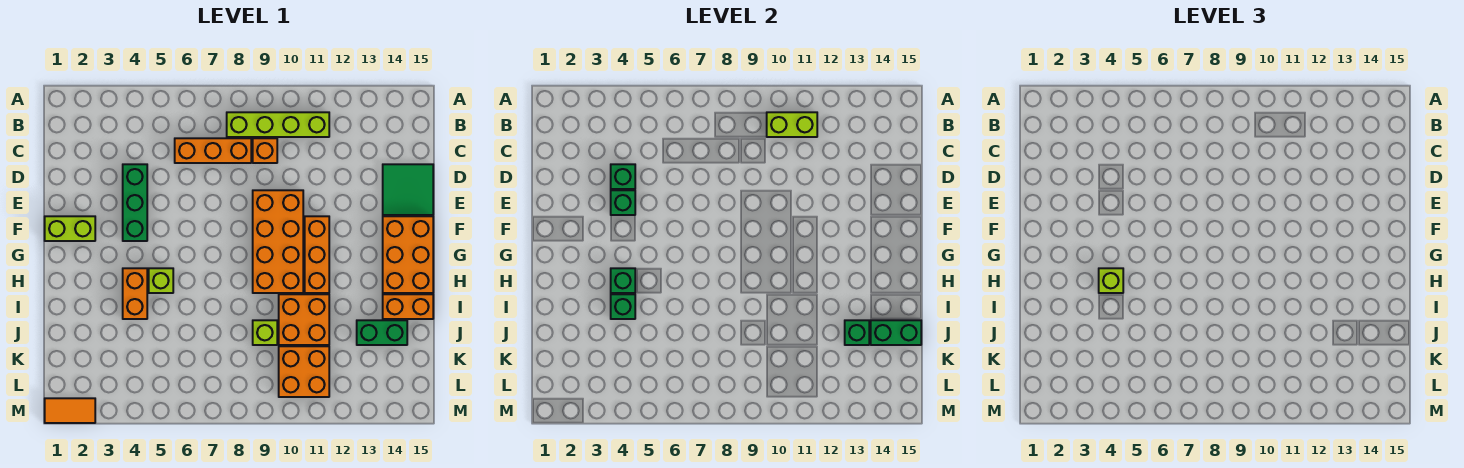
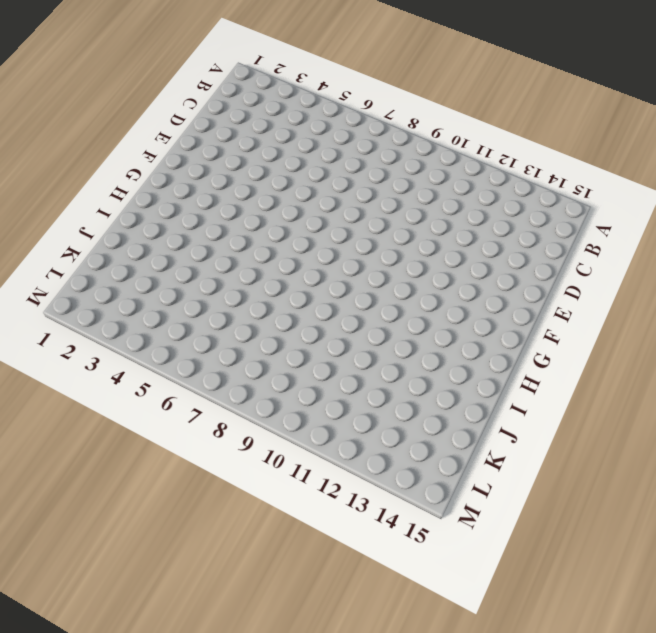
none -> lime brick B8:B11 level 1
none -> orange brick C6:C8 level 1
none -> orange brick C9 level 1

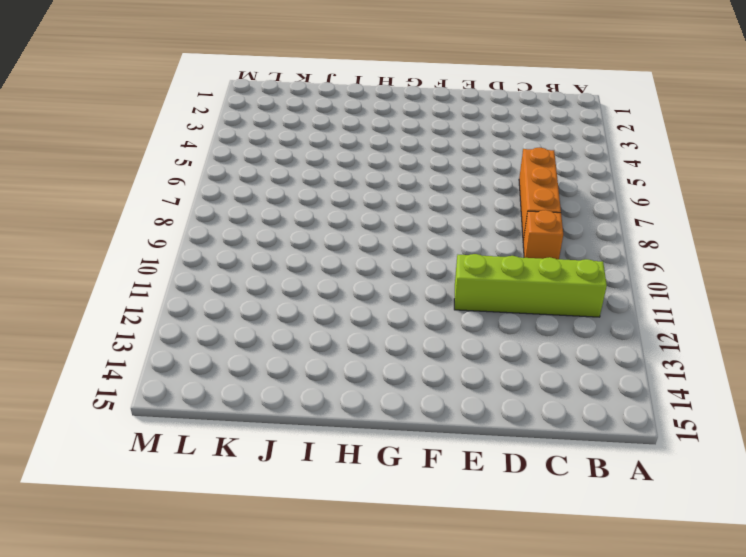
lime brick B11:E11 level 1 -> lime brick B8:B11 level 1
none -> green brick D4:F4 level 1
none -> green tile D14:E15 level 1
none -> orange brick E9:H10 level 1

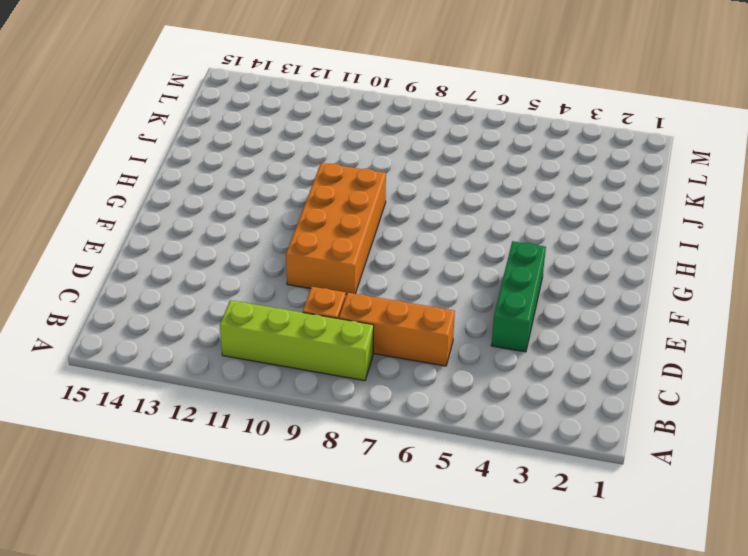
none -> green tile D14:E15 level 1
none -> lime brick F1:F2 level 1
none -> orange brick F11:H11 level 1

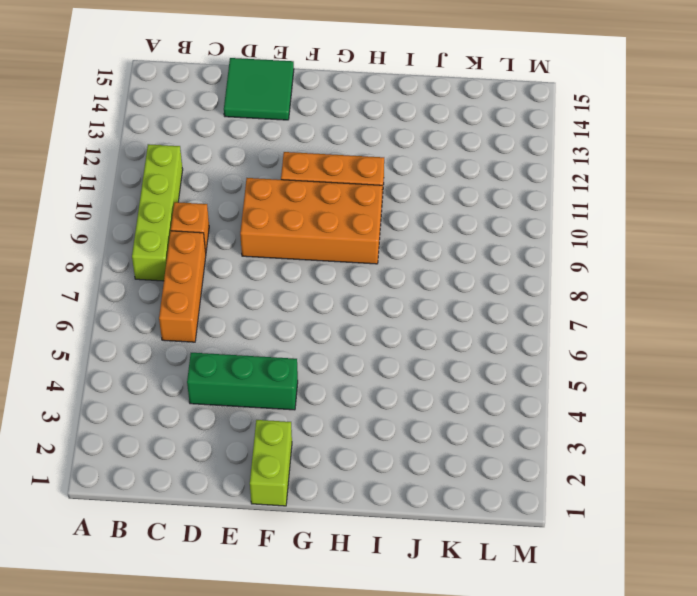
none -> orange brick F14:H15 level 1
none -> orange brick H4:I4 level 1
none -> lime brick H5 level 1

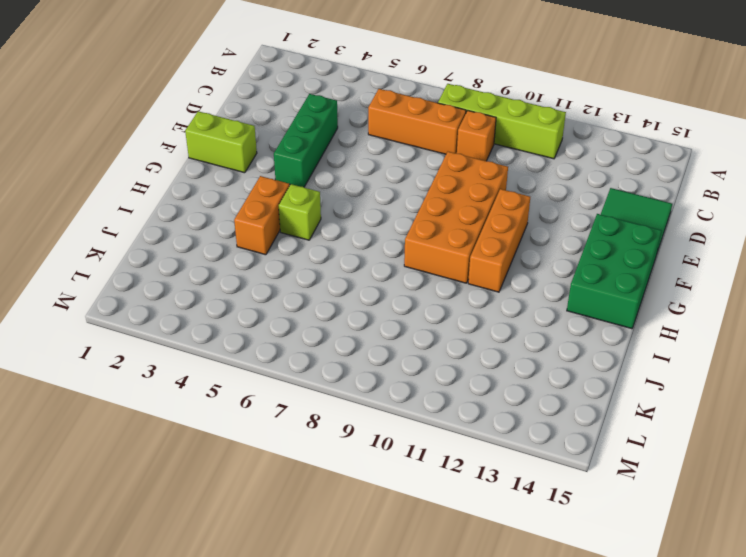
green brick F14:H15 level 1 -> orange brick F14:H15 level 1
none -> orange brick I10:J11 level 1
none -> orange brick I14:I15 level 1
none -> lime brick J9 level 1

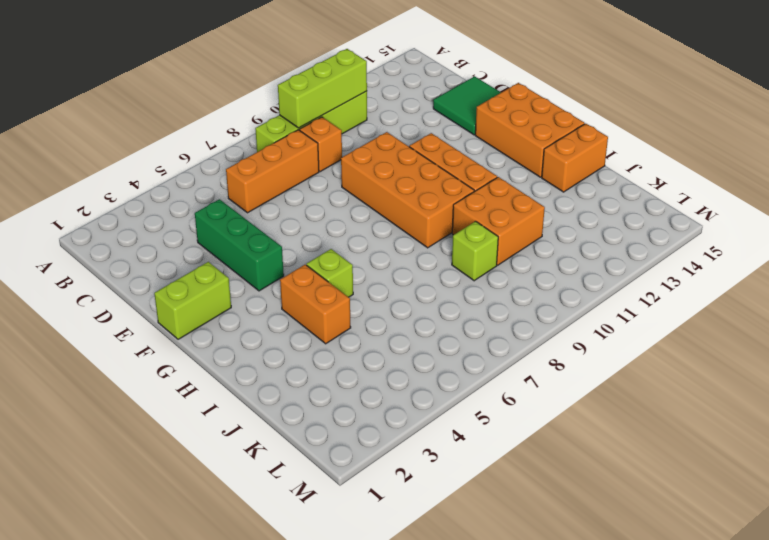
lime brick B9:B11 level 2 -> lime brick B10:B11 level 2
none -> green brick J13:J14 level 1
none -> orange brick K10:L11 level 1
none -> orange tile M1:M2 level 1

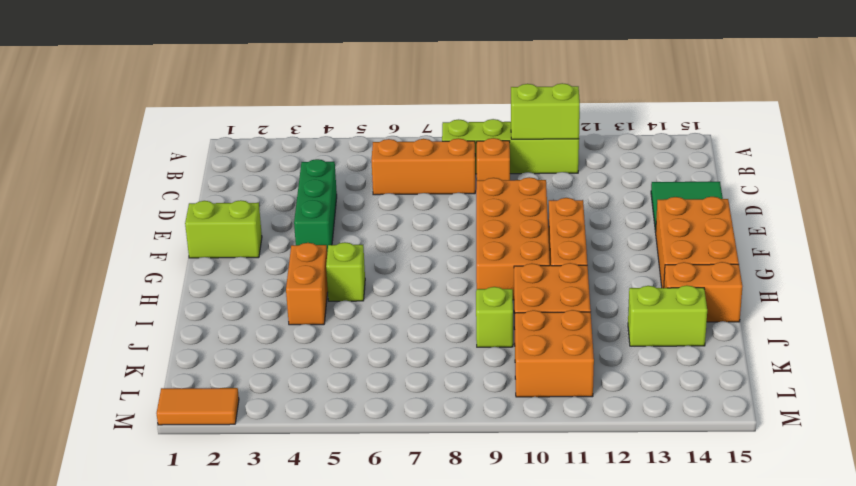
lime brick J13:J14 level 1 -> green brick J13:J14 level 1
none -> green brick D4 level 2
none -> green brick E4 level 2
none -> green brick H4 level 2

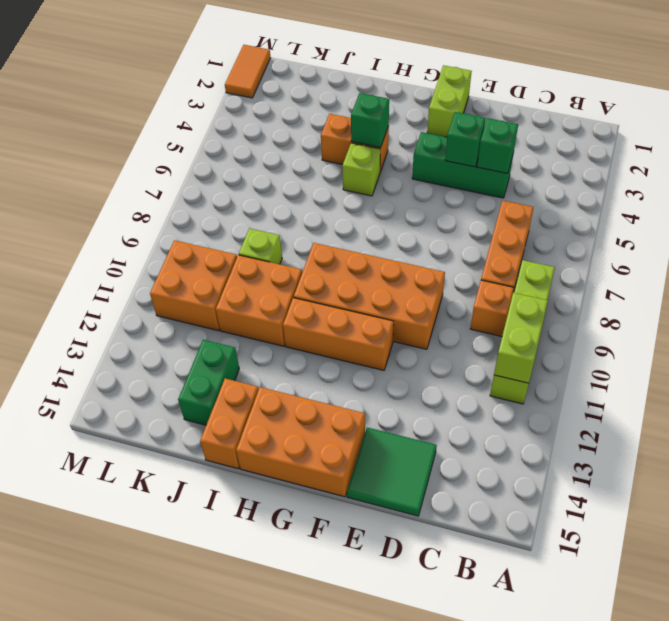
none -> green brick I4 level 2
none -> green brick J13 level 2
none -> green brick J14:J15 level 2

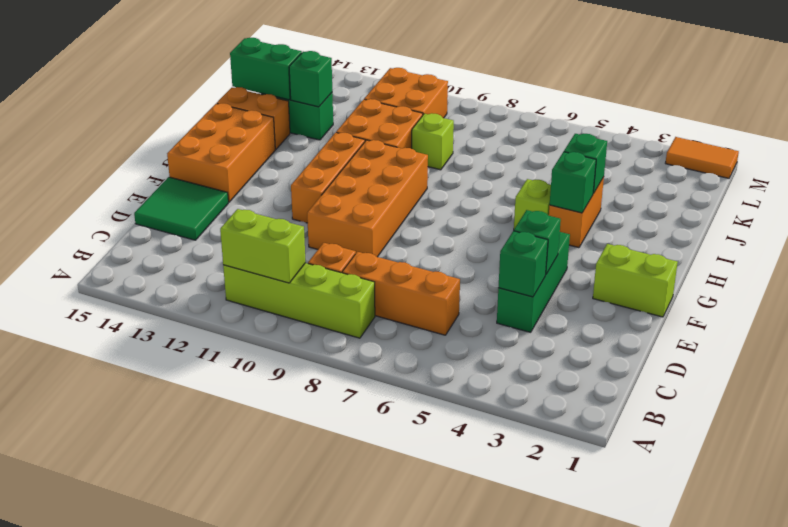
none -> lime brick H4 level 3

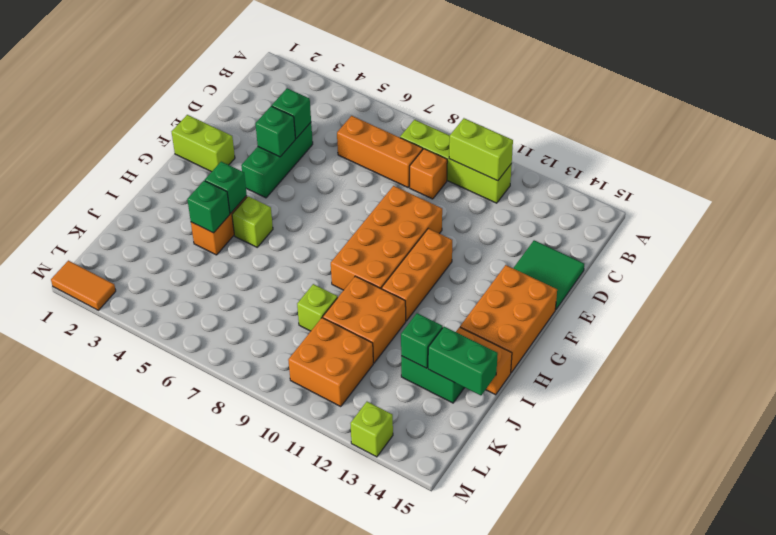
lime brick M13 level 1 -> lime brick H4 level 3

